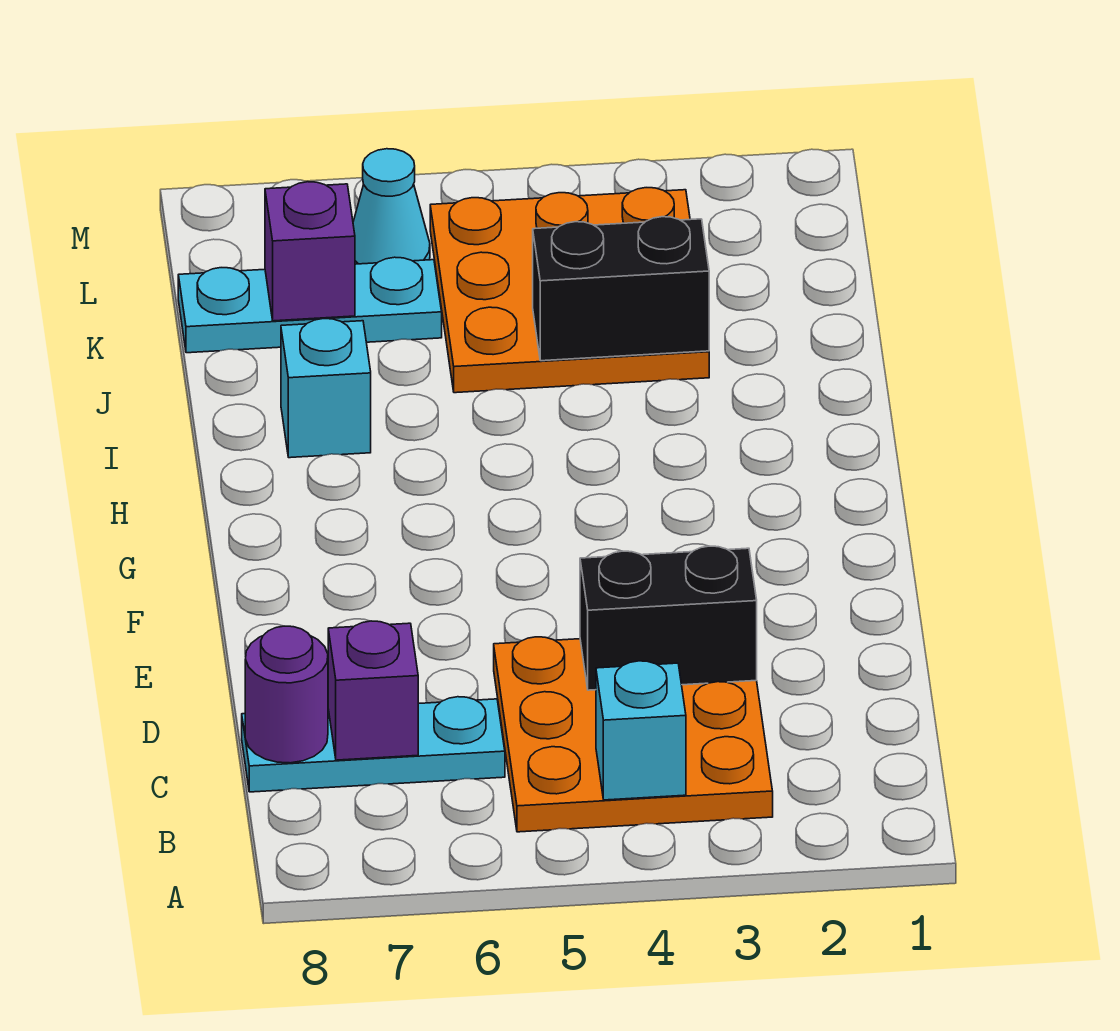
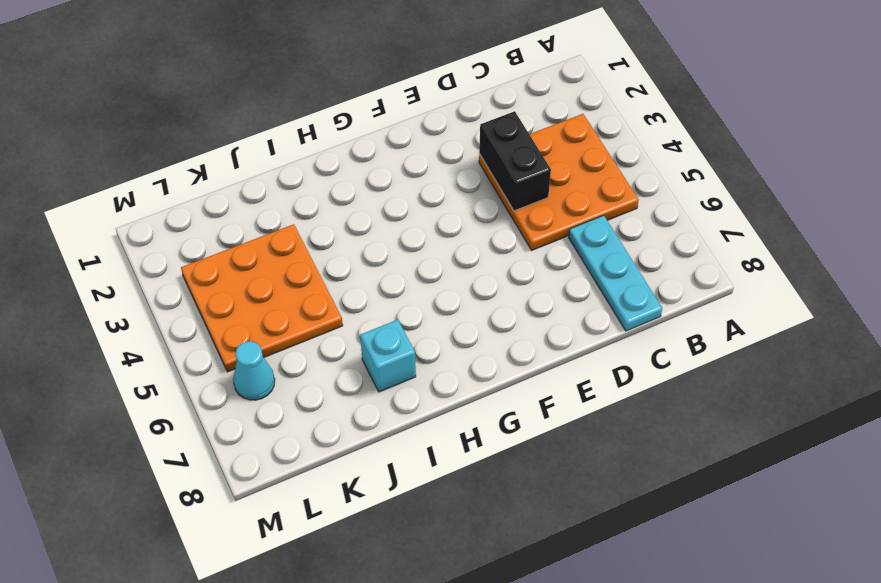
none -> cyan plate K6:K8 level 1
none -> cyan brick B4 level 2
none -> purple brick C7 level 2

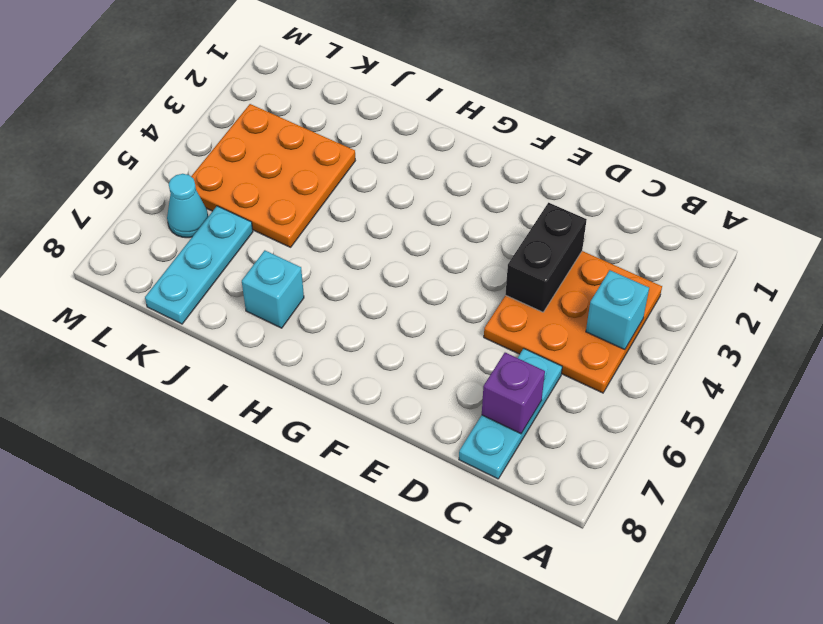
none -> purple round brick C8 level 2
none -> black brick J3:J4 level 2
none -> purple brick K7 level 2

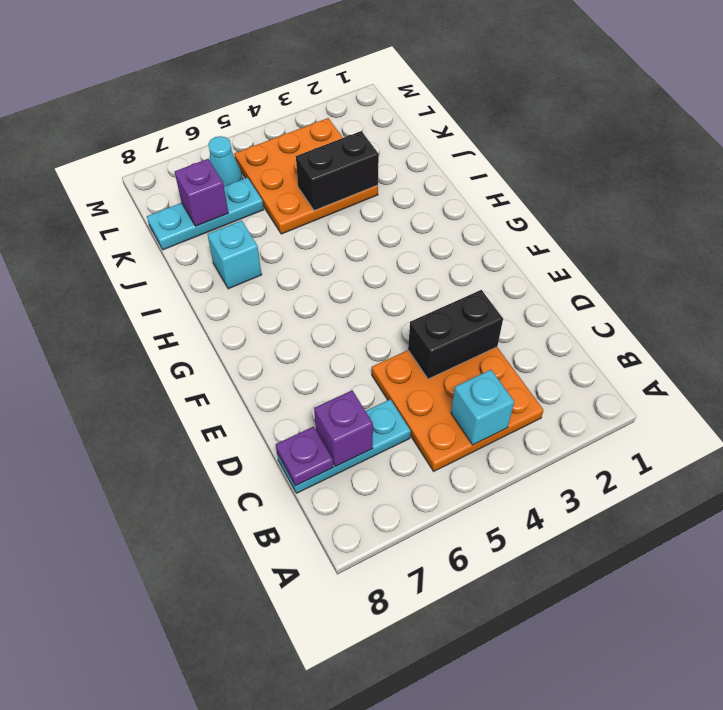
purple plate C8 level 2 -> purple round brick C8 level 2

